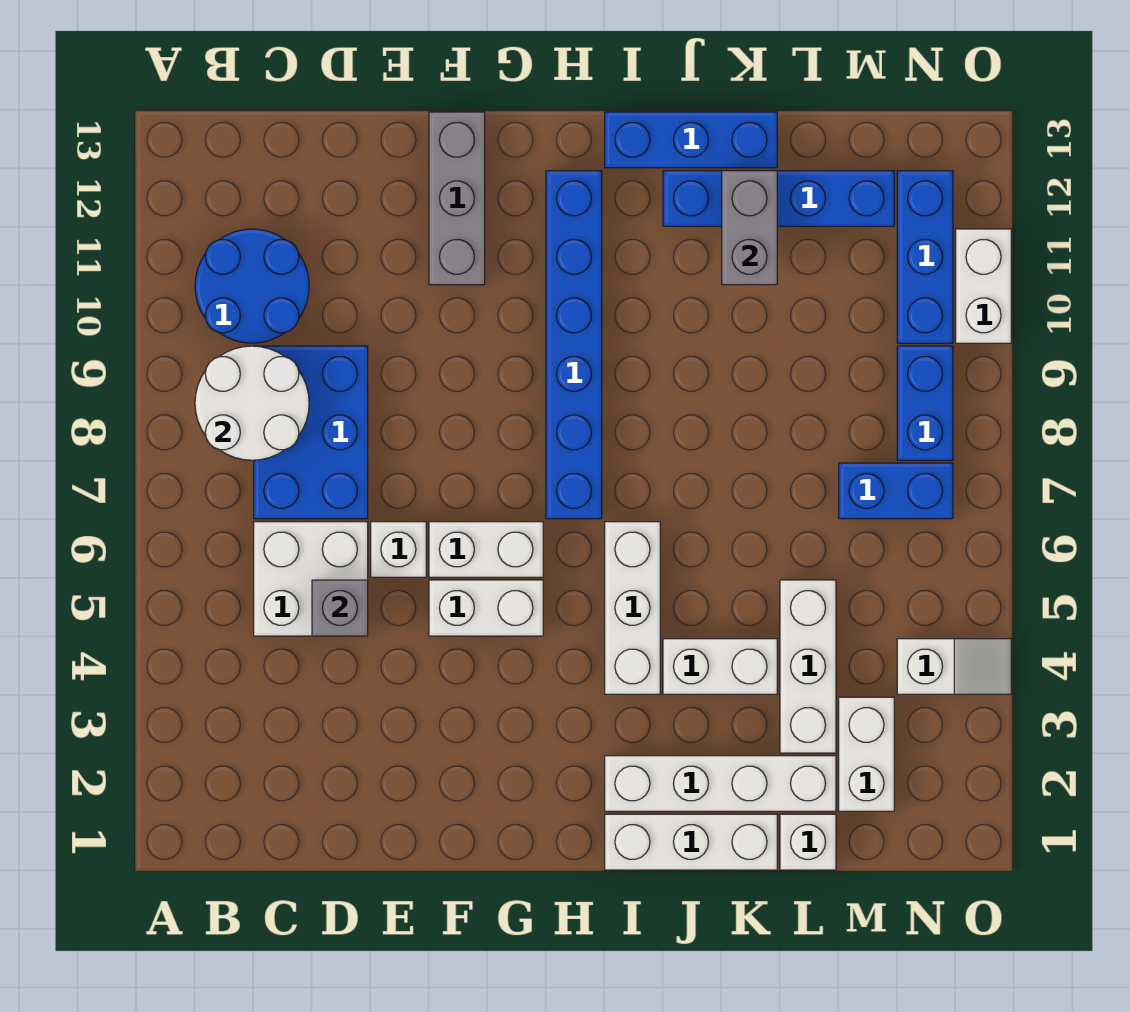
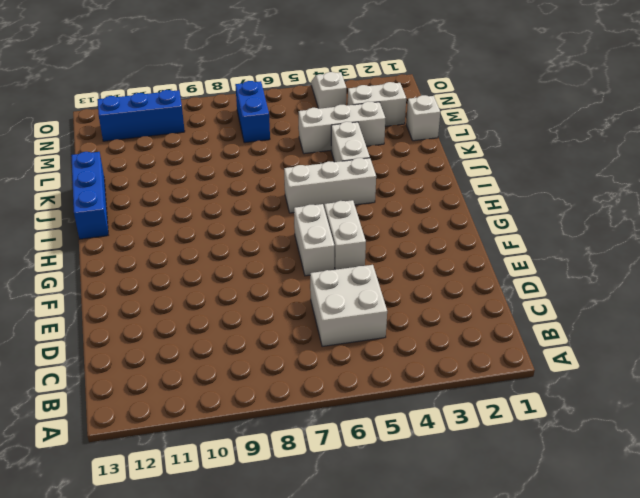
none -> blue round brick B10:C11 level 1
none -> blue brick C7:D9 level 1
none -> white brick E6 level 1

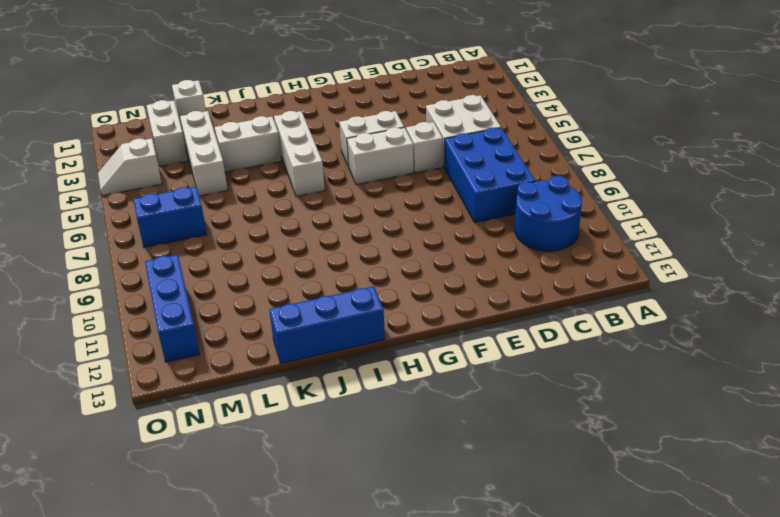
none -> grey brick F11:F13 level 1
none -> blue brick H7:H12 level 1
none -> white brick I1:K1 level 1

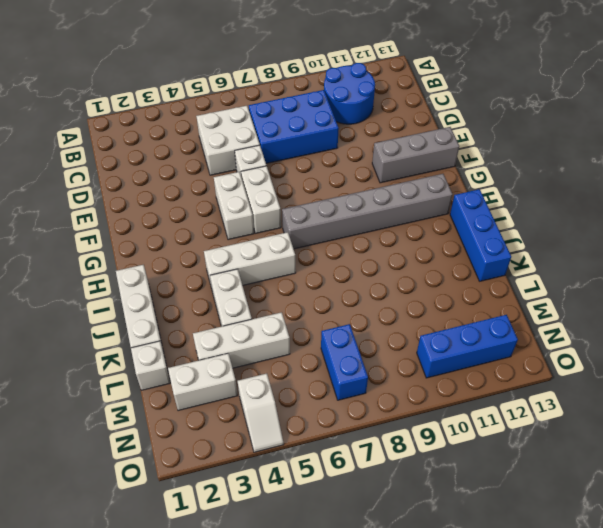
grey brick H7:H12 level 1 -> blue brick H7:H12 level 1
none -> white brick I2:L2 level 1
none -> blue brick J12:M12 level 1
none -> blue brick N8:N9 level 1

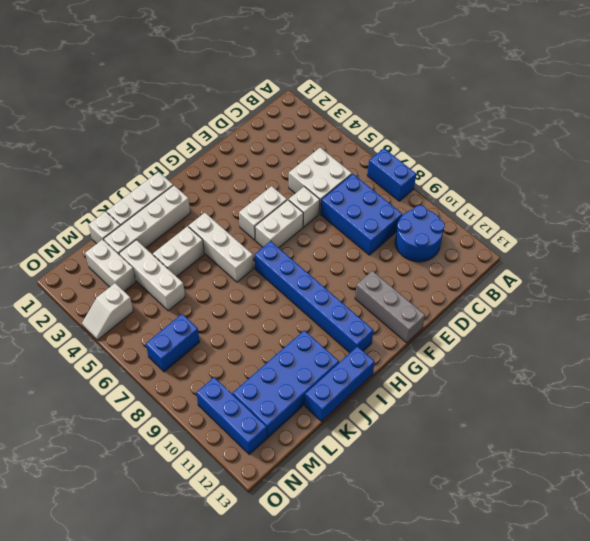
blue brick A7:A8 level 1 -> blue brick N8:N9 level 1
blue brick J11:M12 level 1 -> blue brick J12:M12 level 1
none -> white brick O10:O11 level 1
none -> white round brick B8:C9 level 2
none -> grey brick D5 level 2

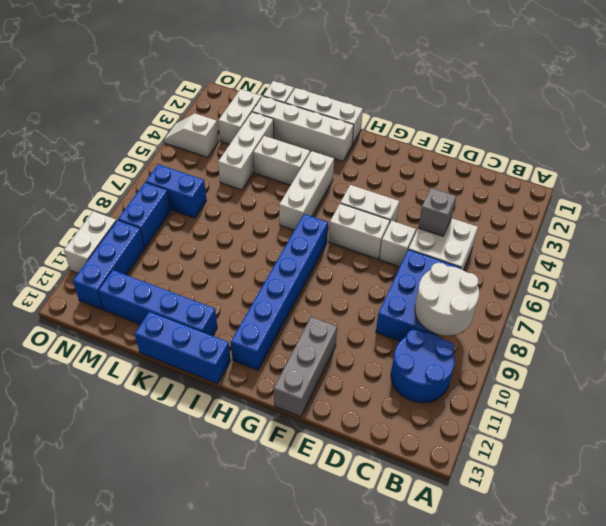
none -> grey brick K11:K12 level 2

